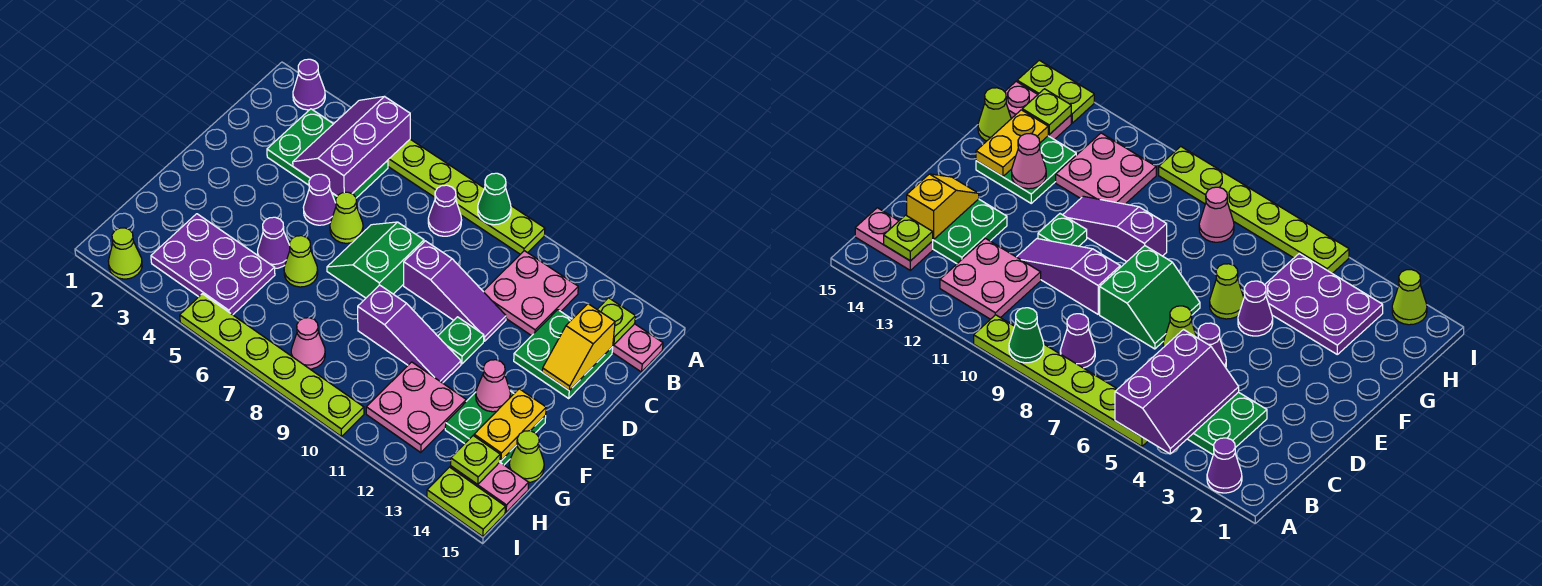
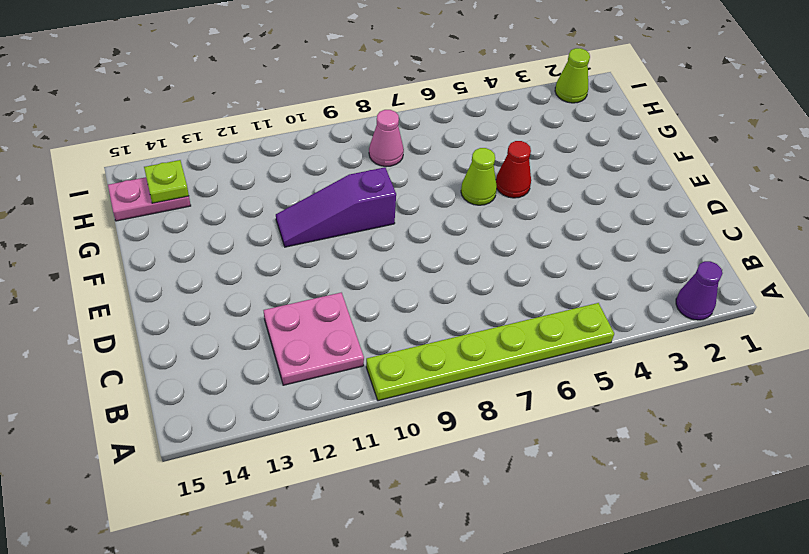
red cone F5 level 1 -> purple cone F5 level 1
none -> green plate B3:C5 level 1
none -> purple cone B8 level 1
none -> pink plate B14:B15 level 1
none -> green plate C13:D14 level 1

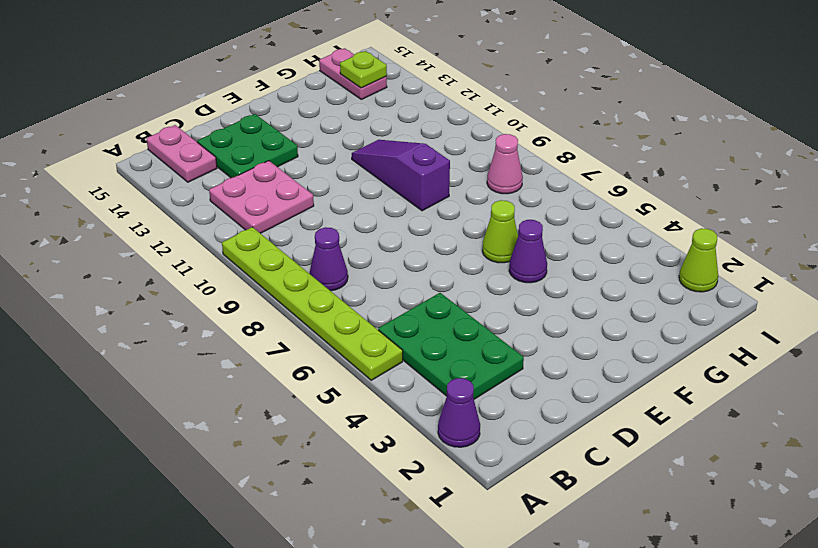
none -> purple cone D5 level 1
none -> lime cone D6 level 1
none -> green slope D7:E8 level 1 top 8
none -> purple slope D9:D11 level 1 top 9

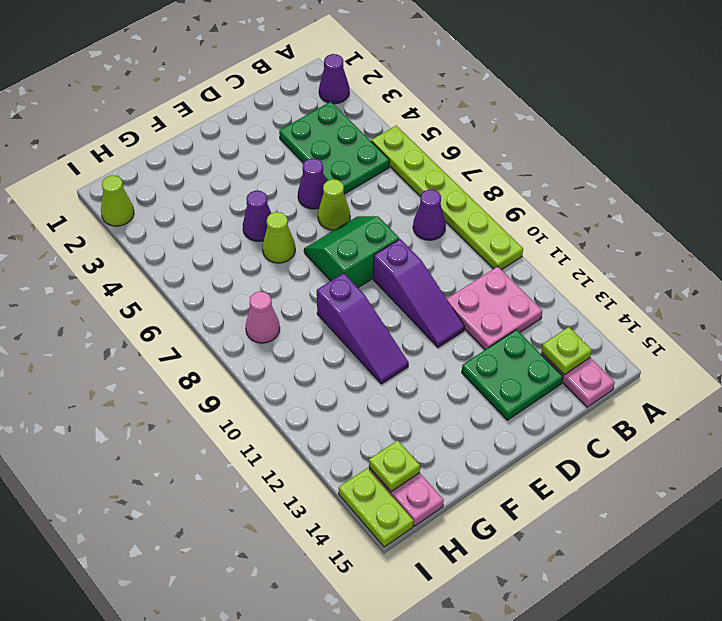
none -> green plate E11 level 1
none -> green plate F13:G14 level 1
none -> purple plate G3:H5 level 1
none -> pink plate G11:H12 level 1

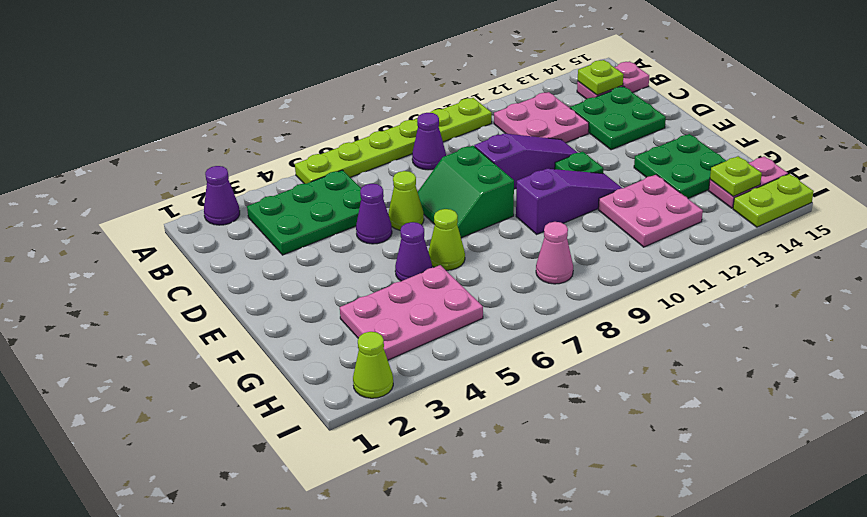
pink plate G3:H5 level 1 -> purple plate G3:H5 level 1
none -> lime cone G15 level 1
none -> lime plate I5:I10 level 1
none -> purple slope A4:C5 level 2 top 5
none -> green cone A9 level 2

